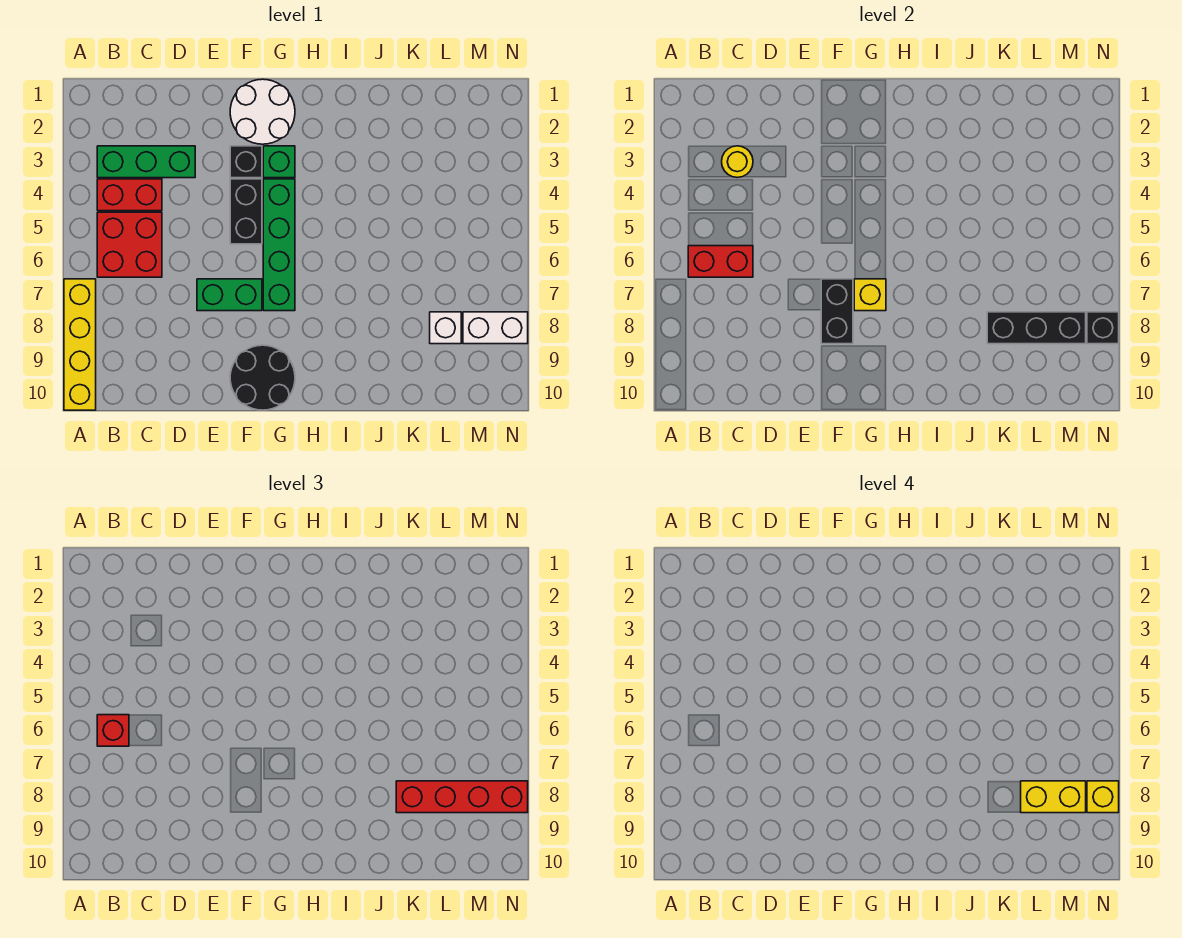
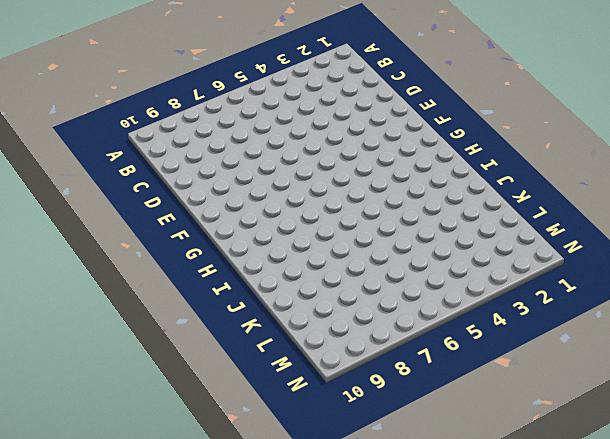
none -> yellow brick A7:A10 level 1
none -> green brick B3:D3 level 1
none -> red brick B4:C4 level 1

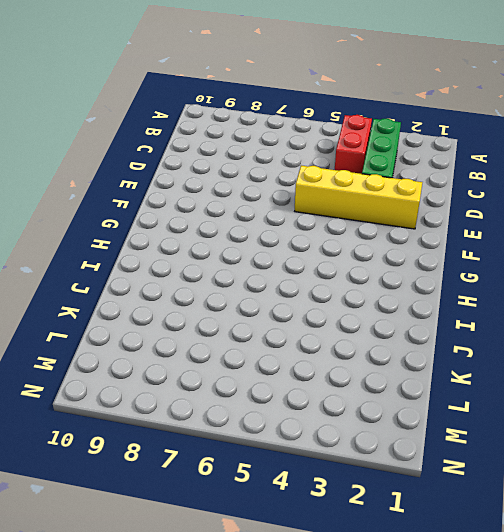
yellow brick E2:E5 level 1 -> yellow brick A7:A10 level 1
none -> red brick B5:C6 level 1
none -> green brick E7:F7 level 1
none -> white round brick F1:G2 level 1

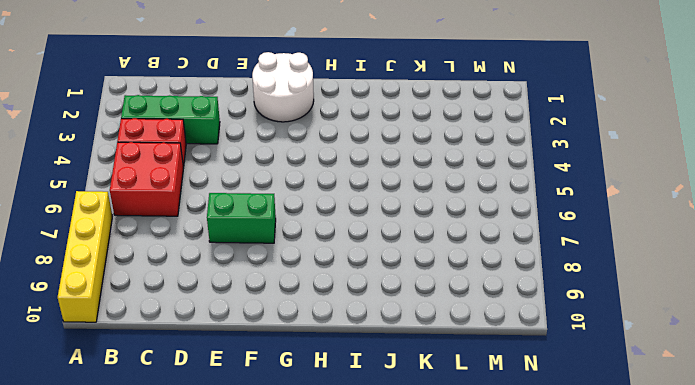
none -> black brick F3 level 1
none -> black brick F4:F5 level 1
none -> black round brick F9:G10 level 1

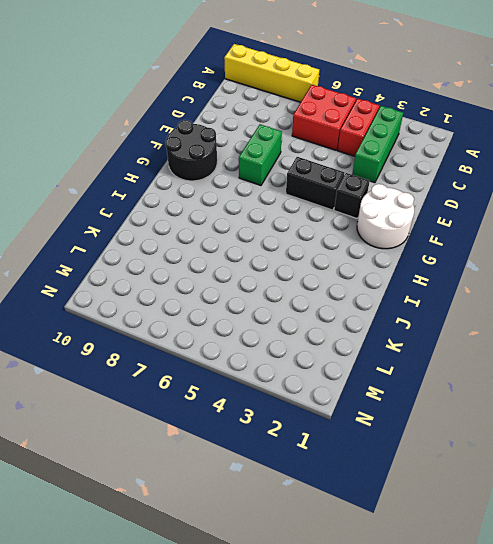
none -> green brick G3 level 1
none -> green brick G4:G7 level 1
none -> white brick L8 level 1

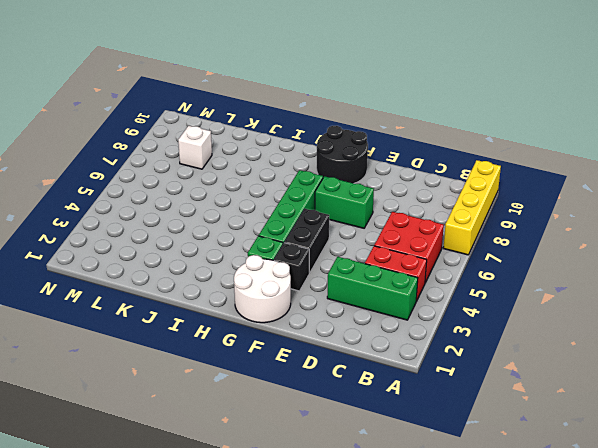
none -> white brick M8:N8 level 1
none -> red brick B6:C6 level 2
none -> yellow round brick C3 level 2

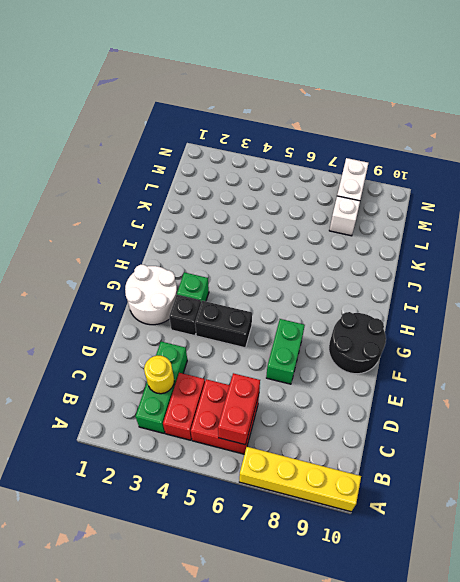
none -> green brick G4:G7 level 1
none -> black brick F7:F8 level 2
none -> yellow brick G7 level 2

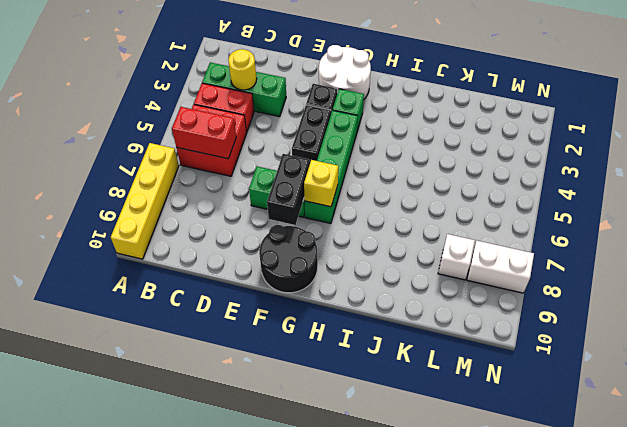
none -> black brick K8:M8 level 2
none -> black brick N8 level 2
none -> red brick B6 level 3

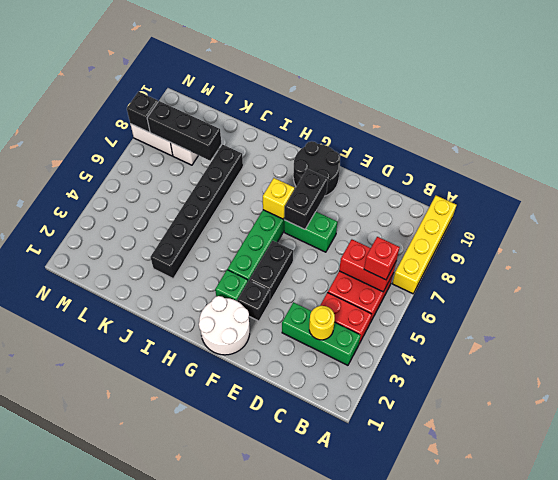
black brick J3:J8 level 1 -> none
none -> red brick K8:N8 level 3
none -> yellow brick L8:M8 level 4
none -> yellow brick N8 level 4

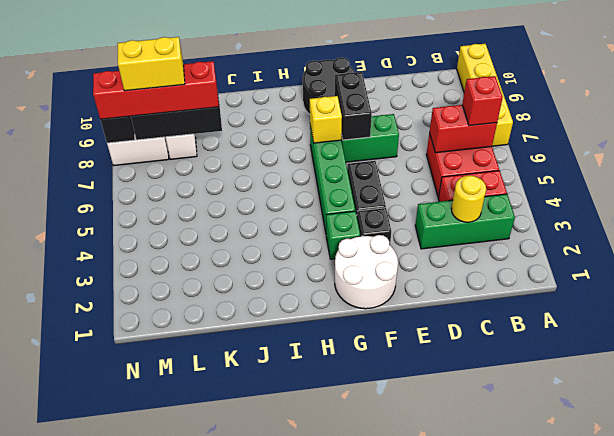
none -> yellow brick N8 level 4

